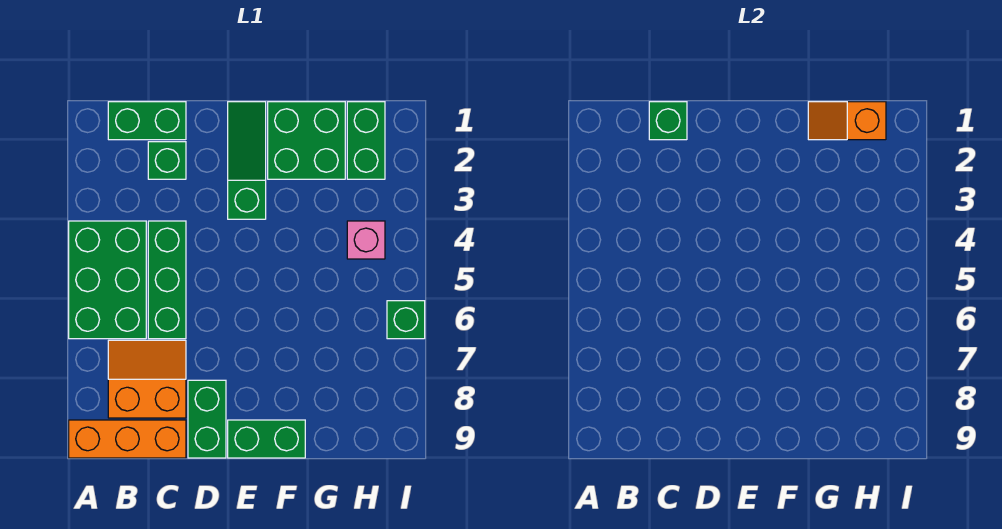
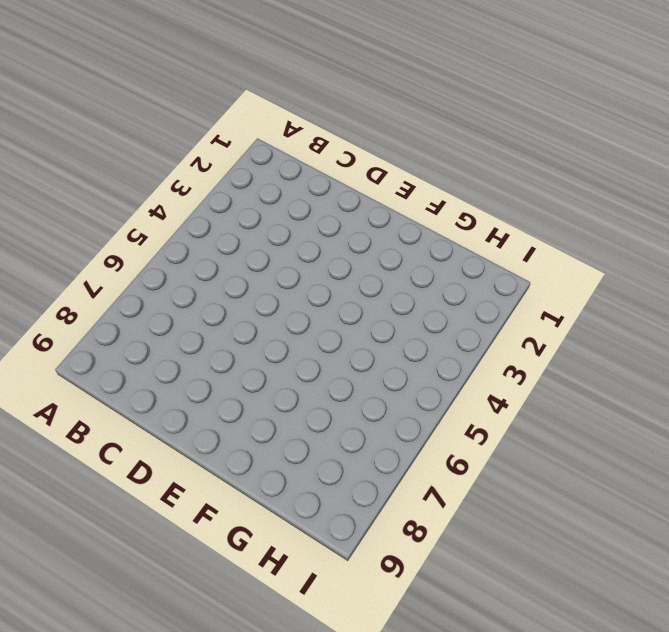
none -> green brick A4:B6 level 1
none -> orange brick A9:C9 level 1
none -> green brick B1:C1 level 1

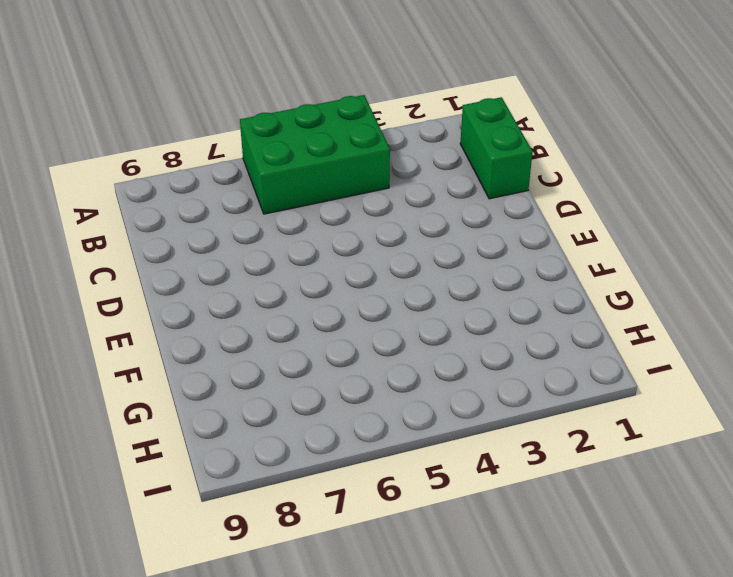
none -> orange brick A9:C9 level 1
none -> orange slope B7:C8 level 1 top 8
none -> green brick C2 level 1

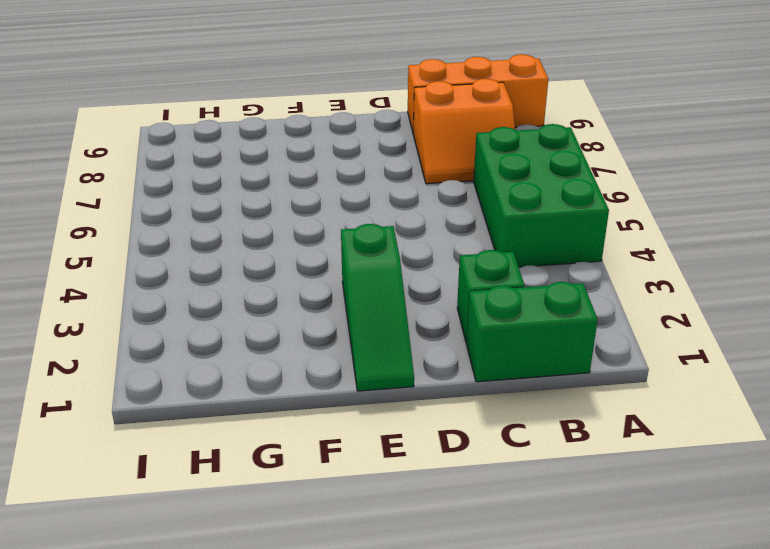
none -> green brick C4:C6 level 1
none -> green brick D8:D9 level 1
none -> green brick E9:F9 level 1

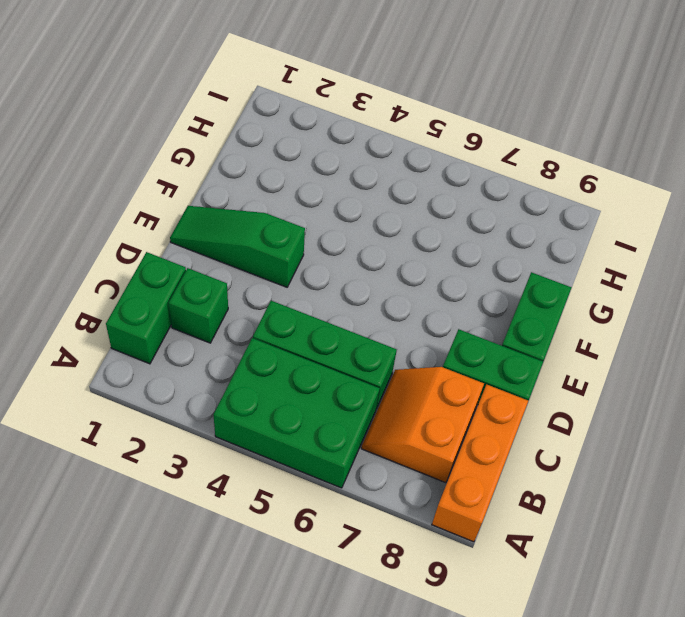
none -> green brick F1:G2 level 1
none -> green brick H1:H2 level 1
none -> pink brick H4 level 1

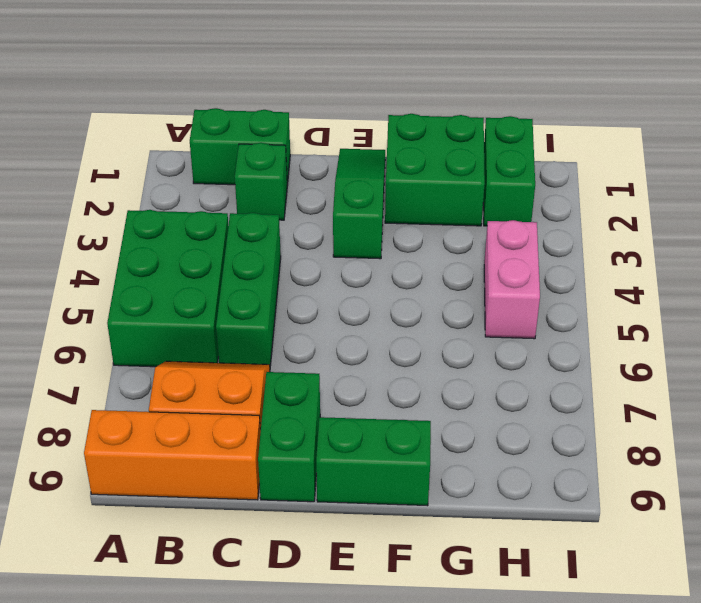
pink brick H4:H5 level 1 -> pink brick H4 level 1
none -> green brick I6 level 1
none -> green brick C1 level 2
none -> orange slope G1:H1 level 2 top H

